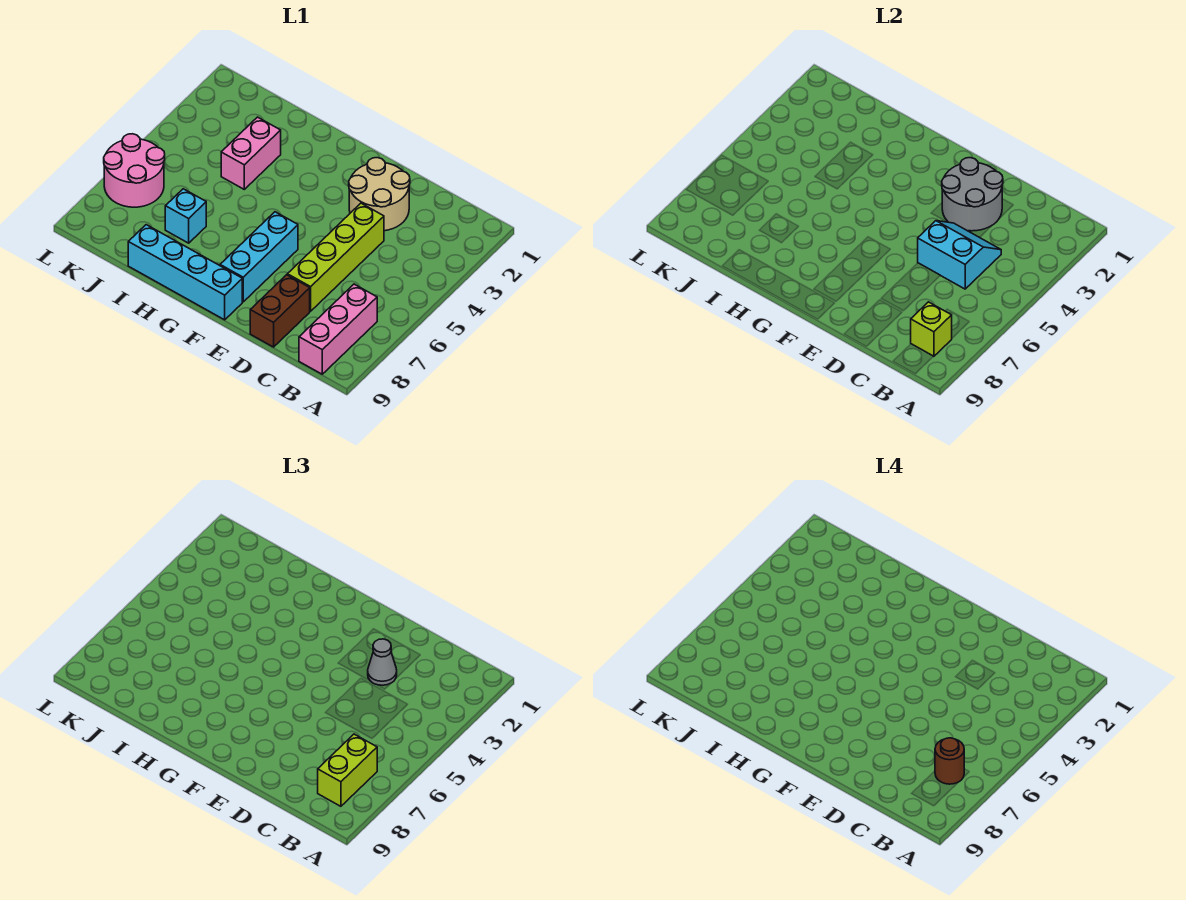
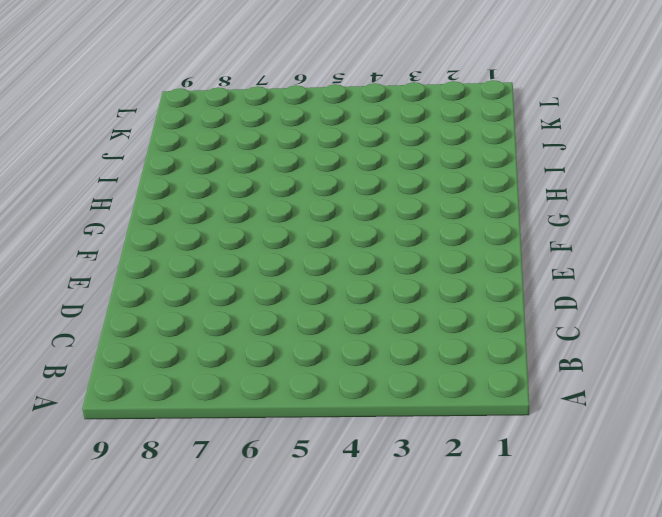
none -> pink brick B7:B9 level 1
none -> tan round brick D2:E3 level 1
none -> lime brick D4:D7 level 1

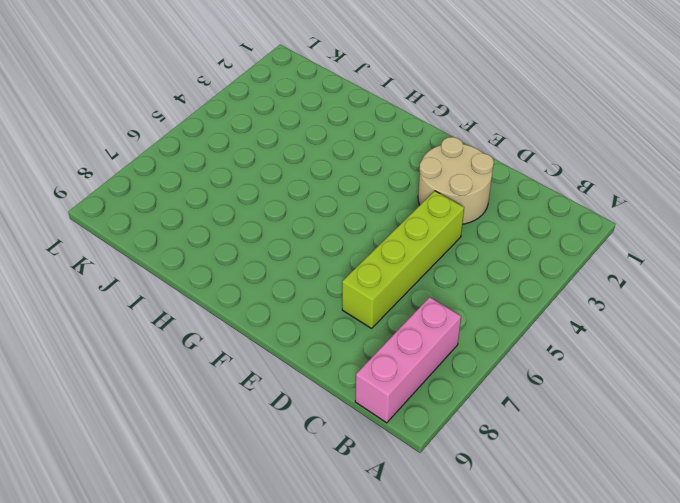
none -> brown brick D8:D9 level 1
none -> cyan brick F6:F8 level 1
none -> cyan brick F9:I9 level 1

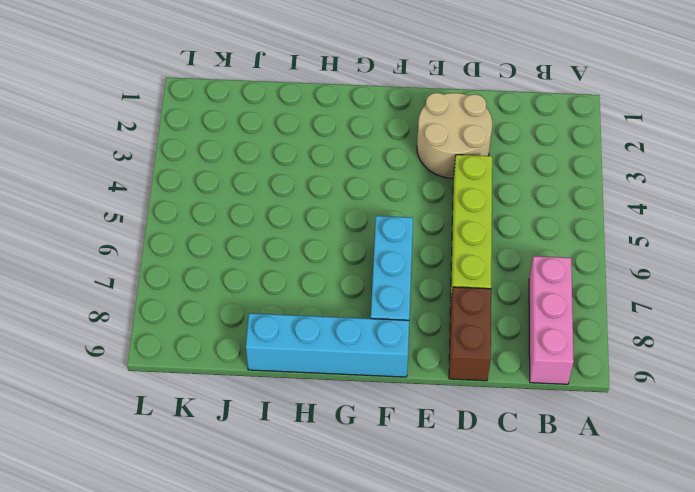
none -> pink brick I3:I4 level 1
none -> cyan brick I7 level 1
none -> pink round brick K6:L7 level 1

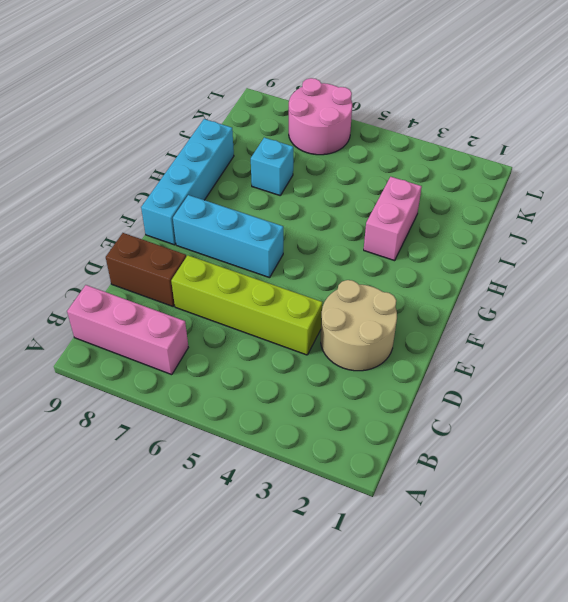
pink brick H3:I3 level 1 -> pink brick I3:I4 level 1
none -> lime brick B8 level 2
none -> cyan slope C4:D5 level 2 top 5
none -> grey round brick D2:E3 level 2

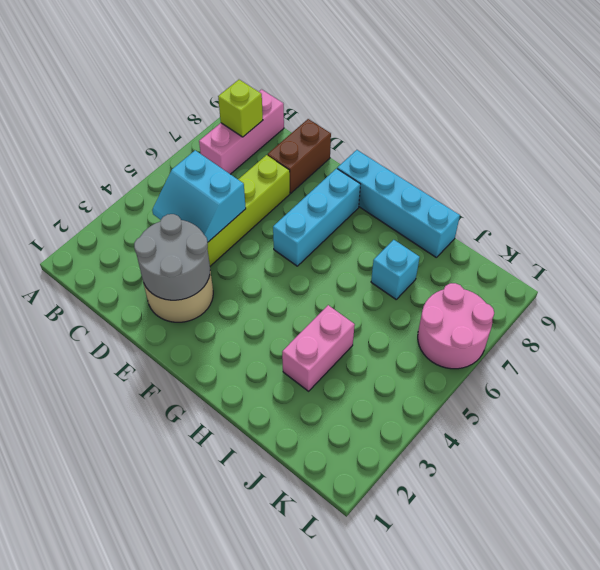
none -> lime brick B7:B8 level 3
none -> grey cone D3 level 3
none -> brown round brick B7 level 4

